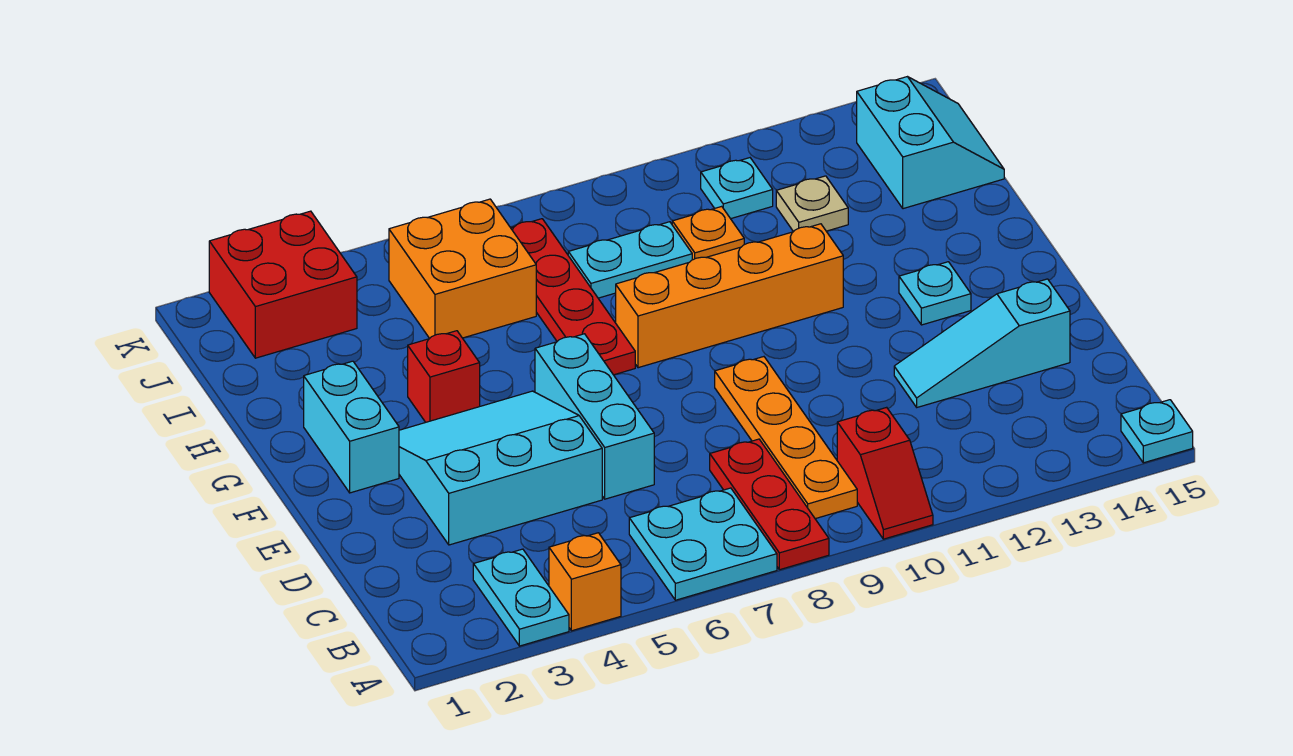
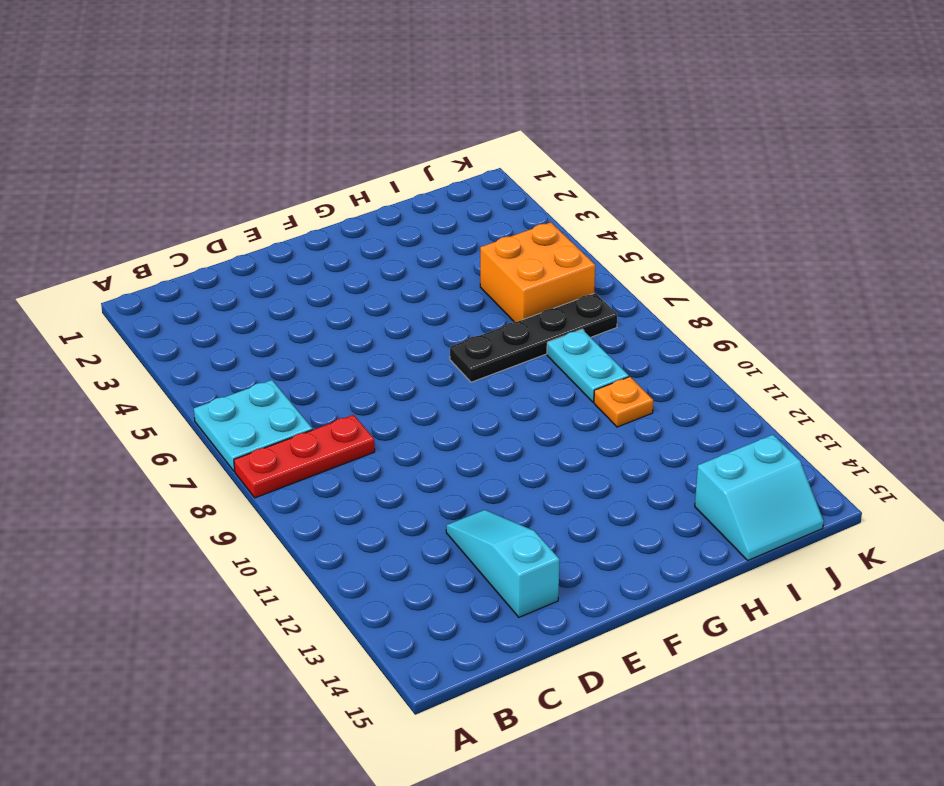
black plate G7:J7 level 1 -> red plate G7:J7 level 1
none -> cyan plate A3:B3 level 1
none -> orange brick A4 level 1
none -> red slope A10:B10 level 1 top B

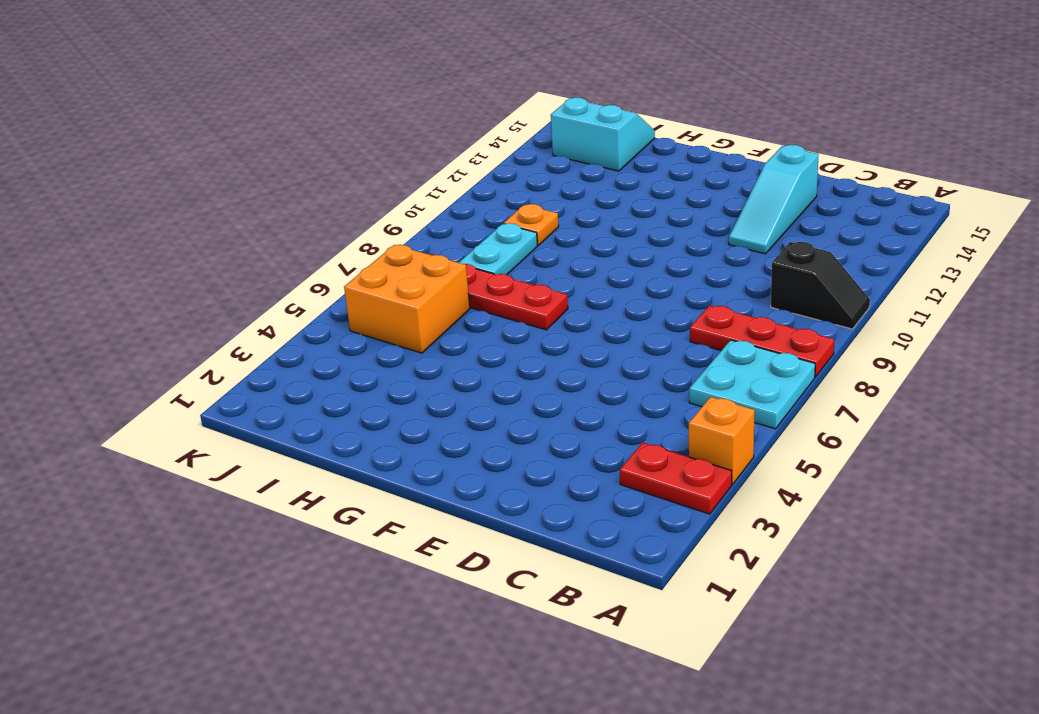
red plate A3:B3 level 1 -> cyan plate A3:B3 level 1
black slope A10:B10 level 1 top B -> red slope A10:B10 level 1 top B
none -> cyan plate A15 level 1
none -> orange plate B9:E9 level 1
none -> cyan slope D3:F5 level 1 top D

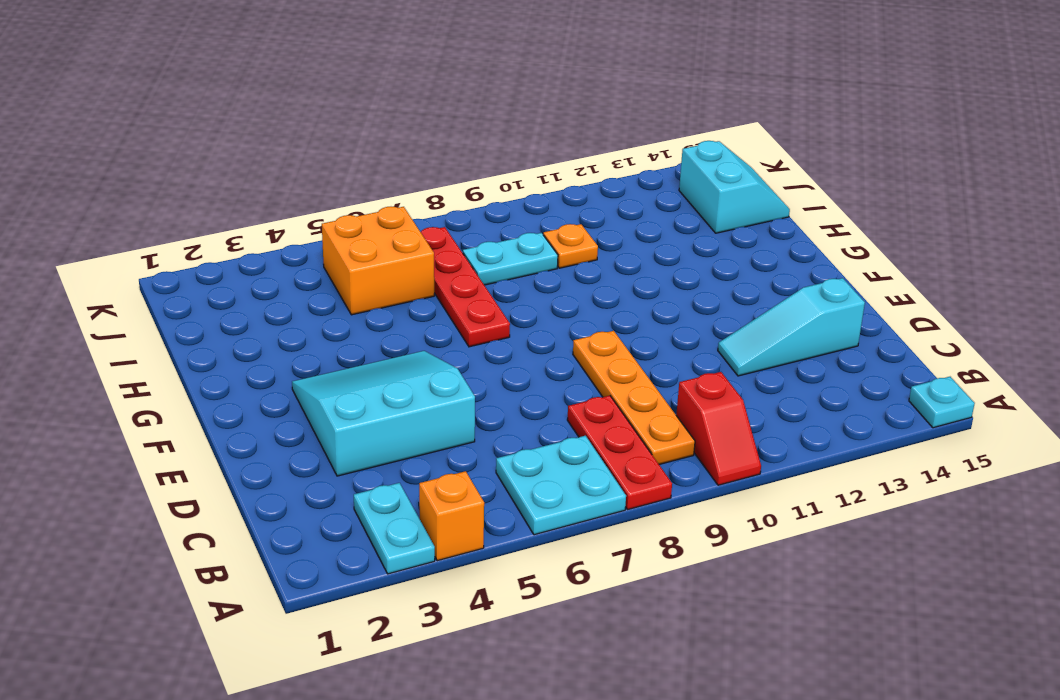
none -> cyan brick D6:F6 level 1
none -> cyan brick F2:G2 level 1
none -> cyan plate F13 level 1

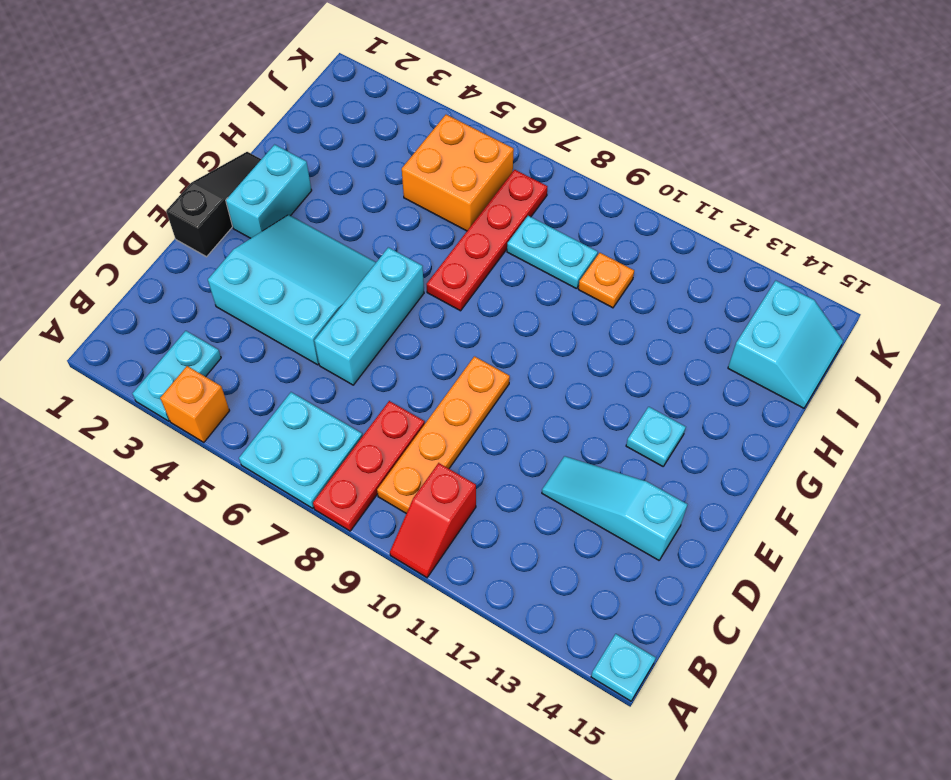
black slope E1:G1 level 1 top E -> none
none -> red brick G4 level 1
none -> orange brick G8:G11 level 1
none -> tan plate I12 level 1

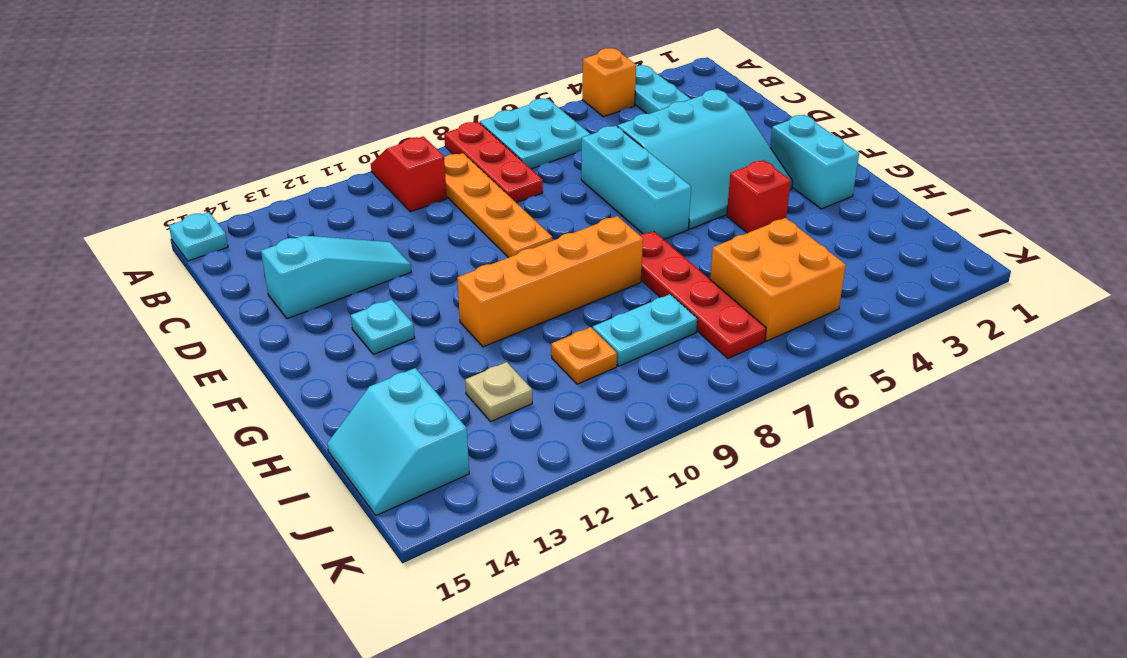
none -> red brick J2:K3 level 1
none -> cyan plate J11 level 1

